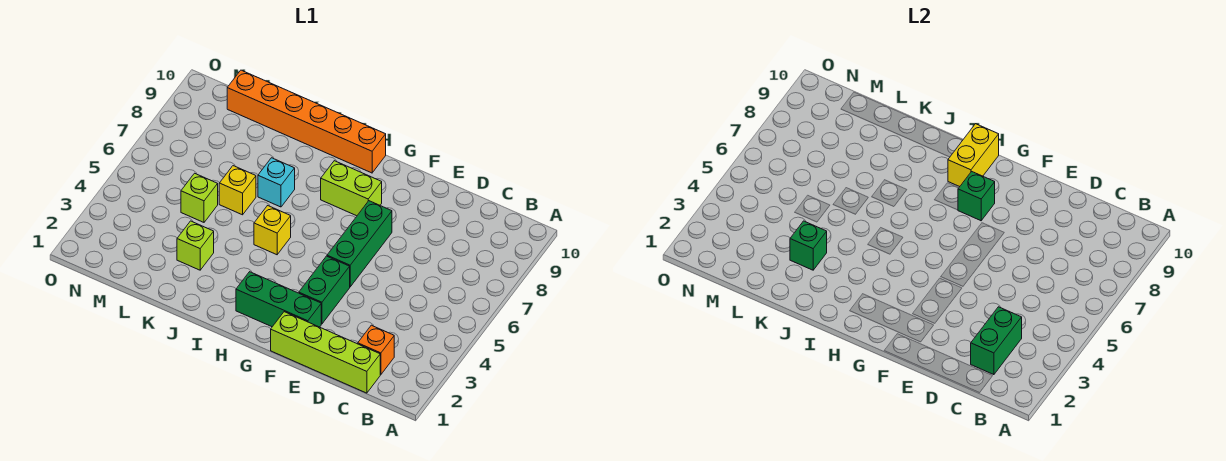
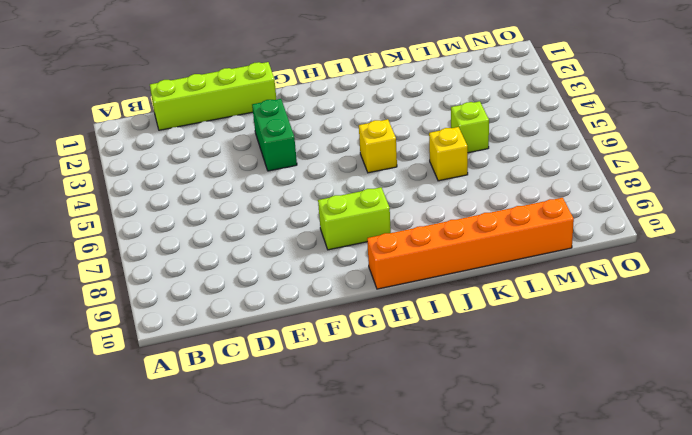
none -> orange brick C2 level 1
none -> green brick F2:H2 level 1
none -> green brick F5:F7 level 1

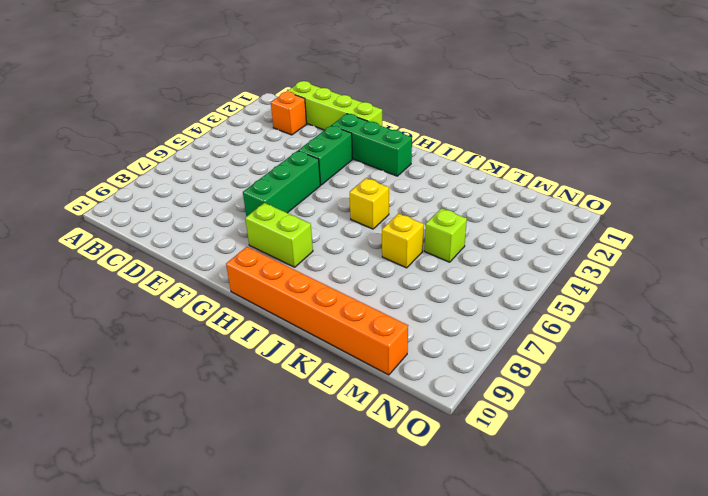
none -> cyan brick J7 level 1
none -> lime brick K3 level 1
none -> green brick C2:C3 level 2

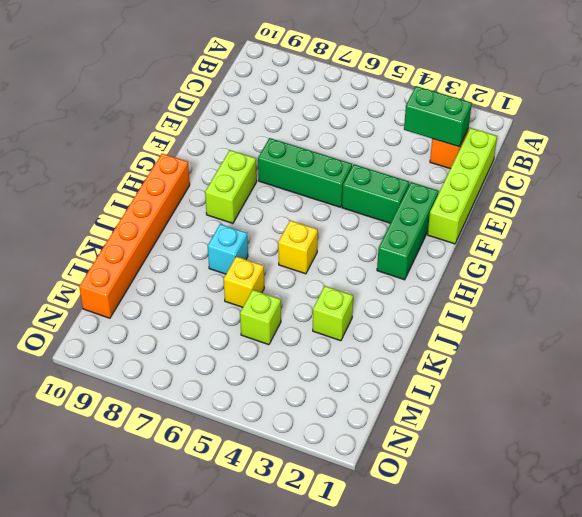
none -> green brick G8 level 2
none -> yellow brick H9:H10 level 2
none -> green brick K3 level 2

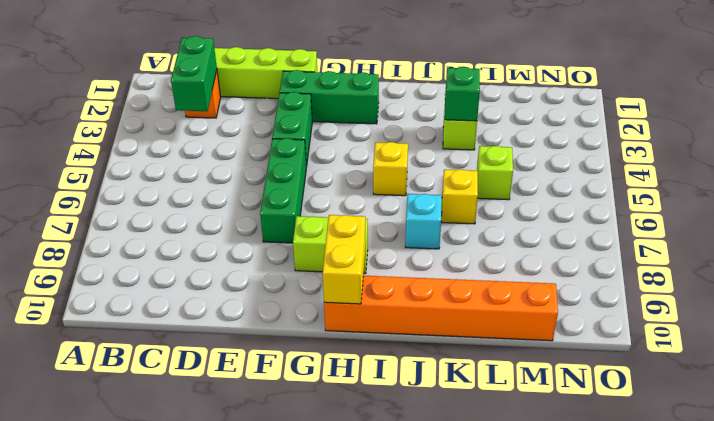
none -> green brick G8 level 2

